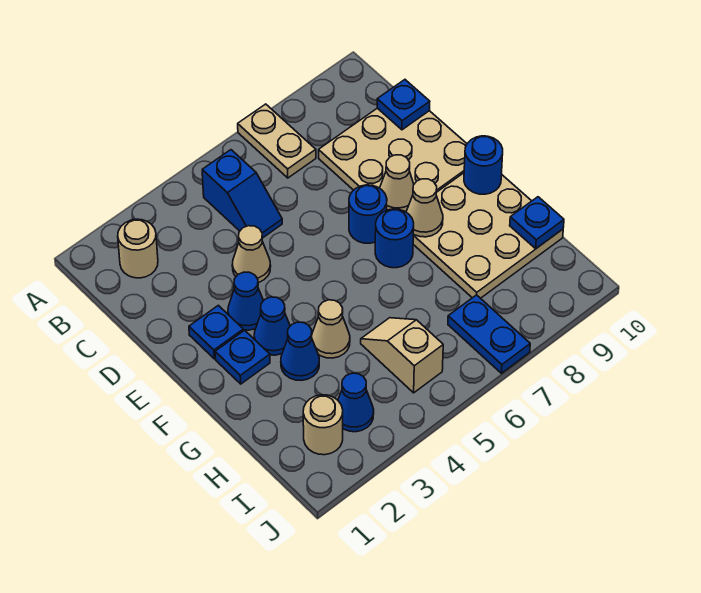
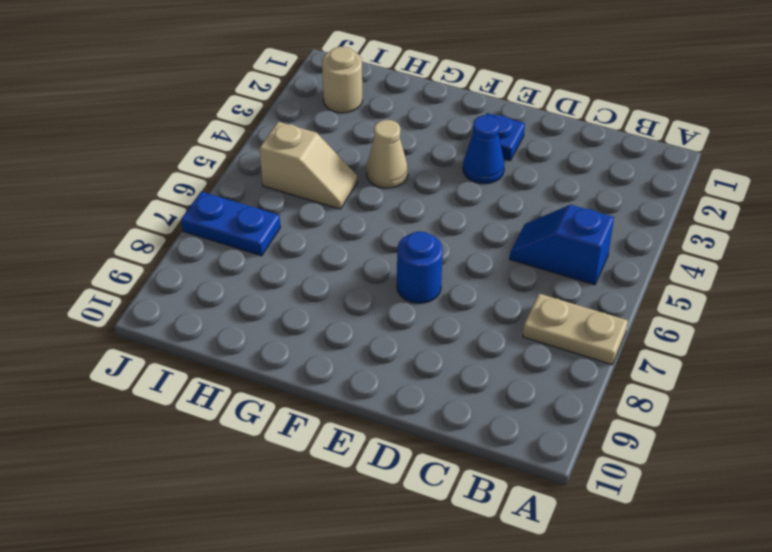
none -> tan round brick B2 level 1
none -> tan plate C8:E10 level 1
none -> tan cone D4 level 1

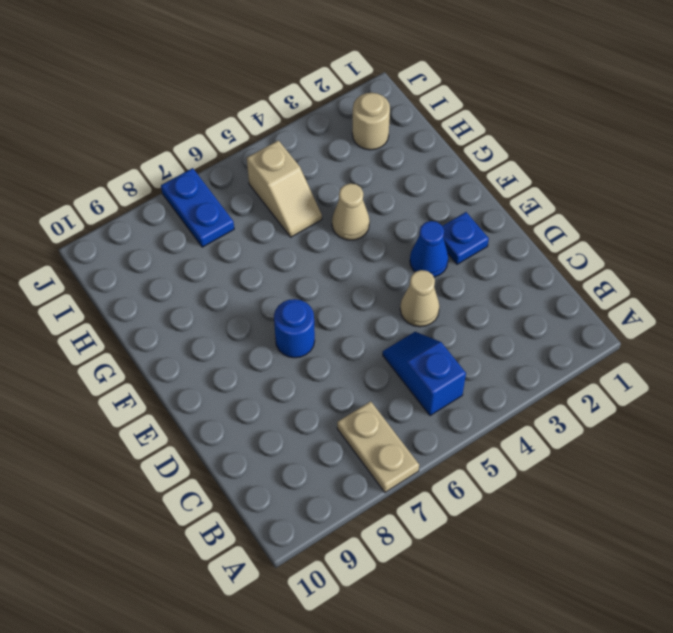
none -> tan round brick B2 level 1
none -> tan plate C8:E10 level 1
none -> blue plate F2 level 1

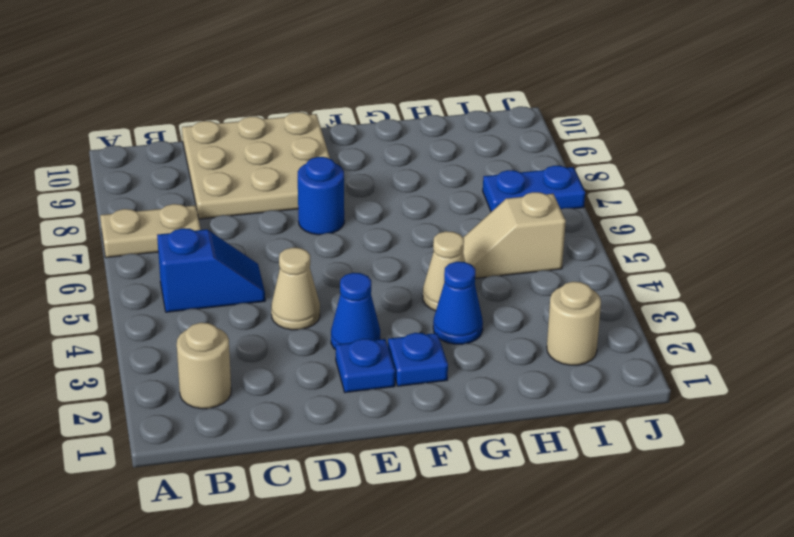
none -> blue cone F3 level 1
none -> blue round brick F7 level 1
none -> tan plate F8:H10 level 1

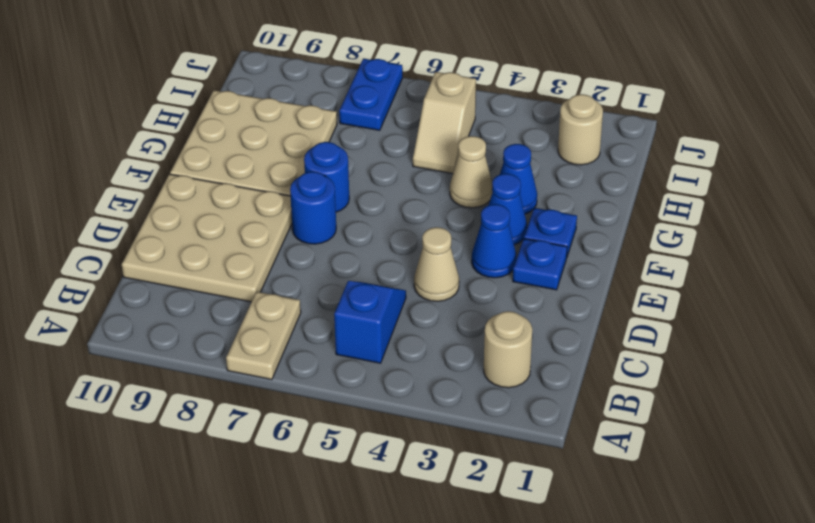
none -> blue cone I3 level 1
none -> blue plate C10 level 2
none -> tan cone E8 level 2

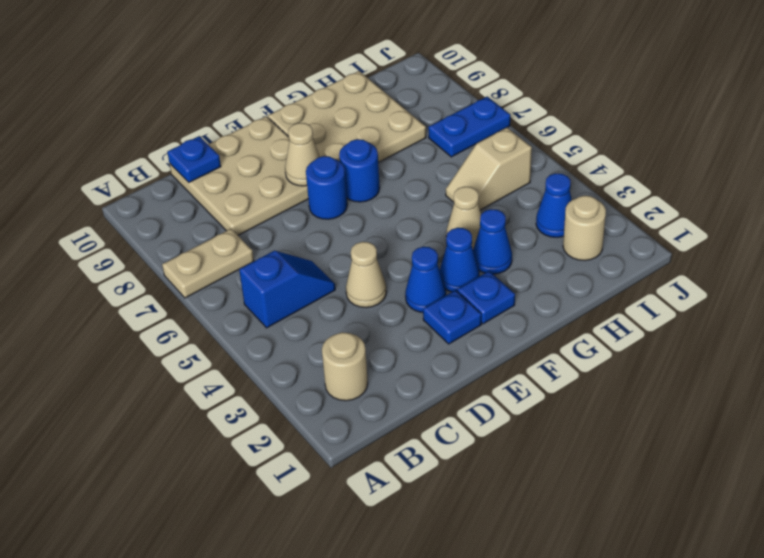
none -> tan cone F8 level 2
none -> blue round brick F10 level 2
none -> blue plate H10 level 2

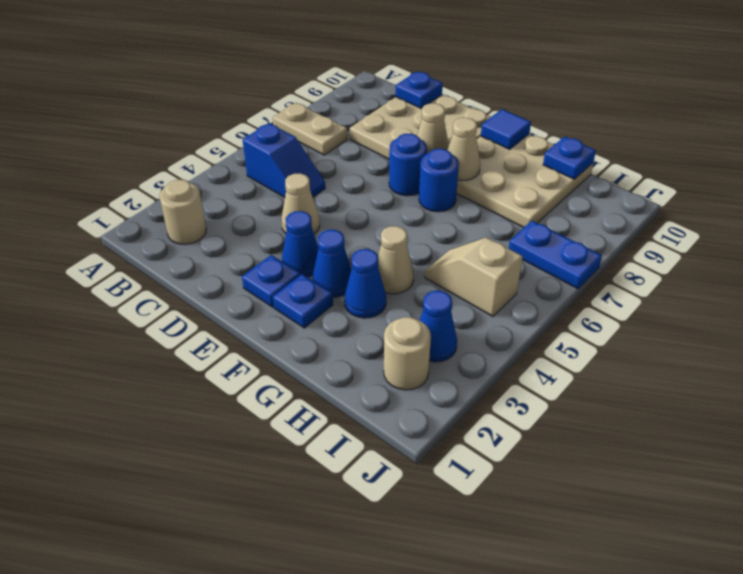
blue tile F10 level 2 -> blue round brick F10 level 2

